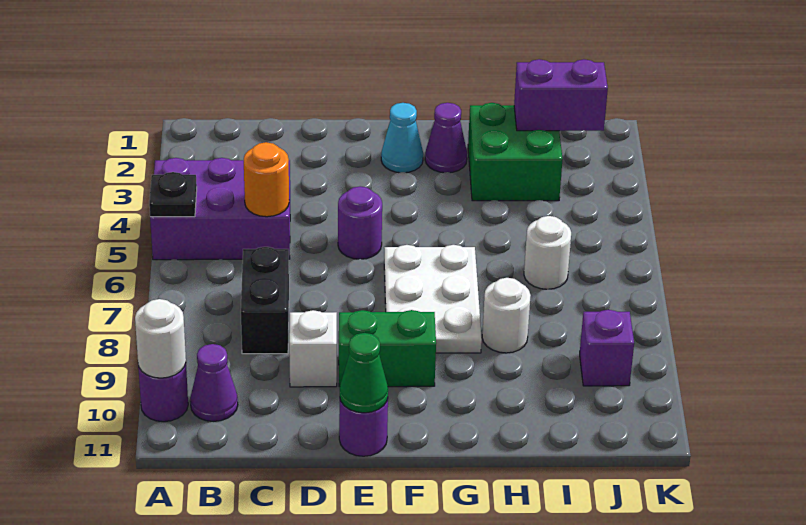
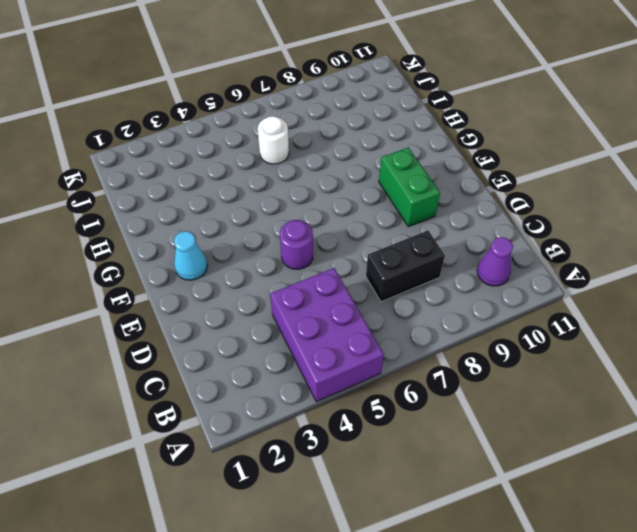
none -> purple round brick A10 level 1
none -> white brick D9 level 1
none -> purple round brick E11 level 1

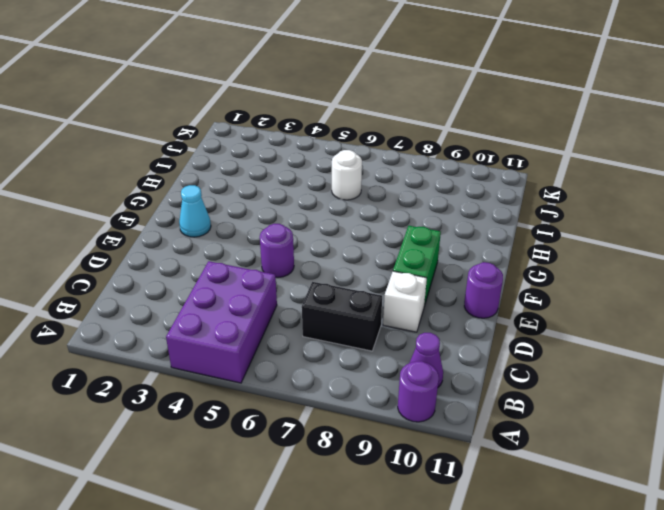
none -> white plate F6:G8 level 1
none -> purple cone G2 level 1
none -> green brick H2:I3 level 1

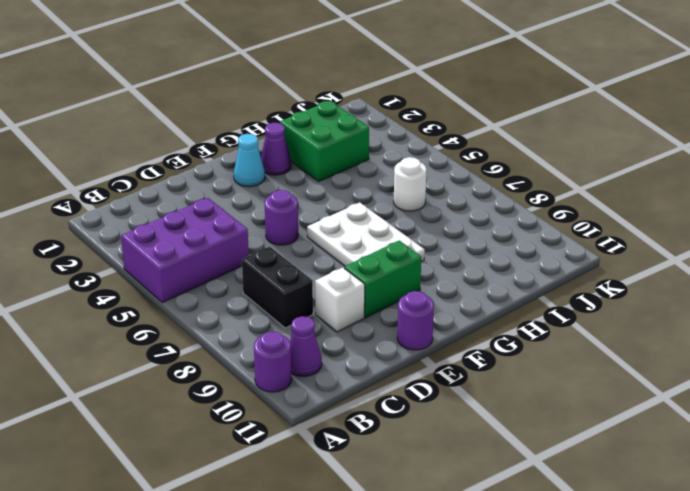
none -> white round brick H8 level 1
none -> purple brick J9 level 1
none -> black plate A5 level 2

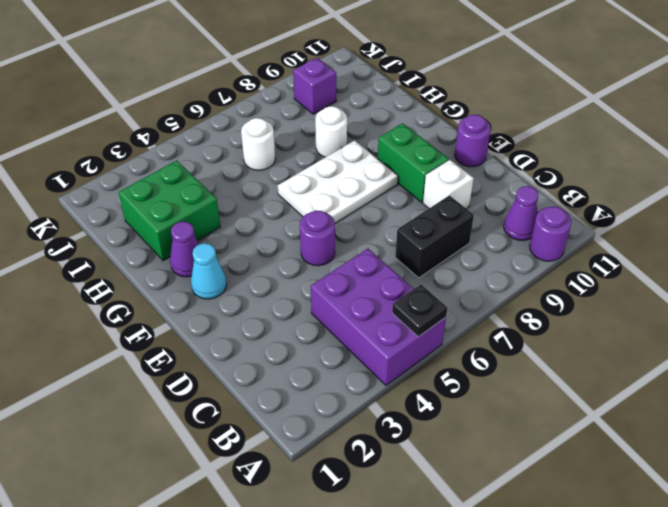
none -> white round brick A10 level 2
none -> orange round brick C5 level 2
none -> green cone E11 level 2

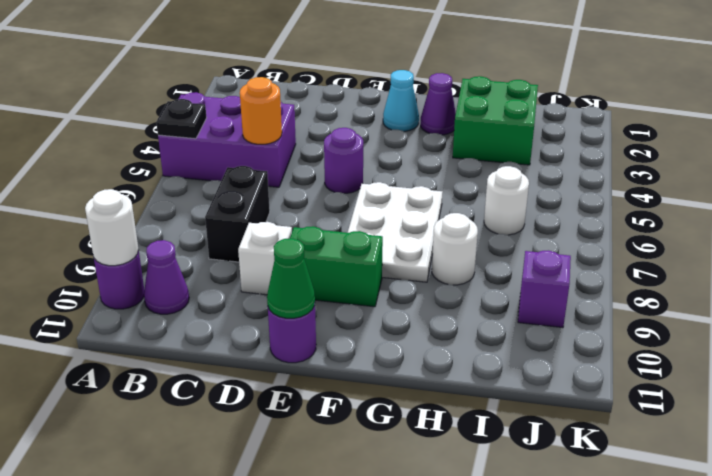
none -> purple brick I2:J2 level 2

